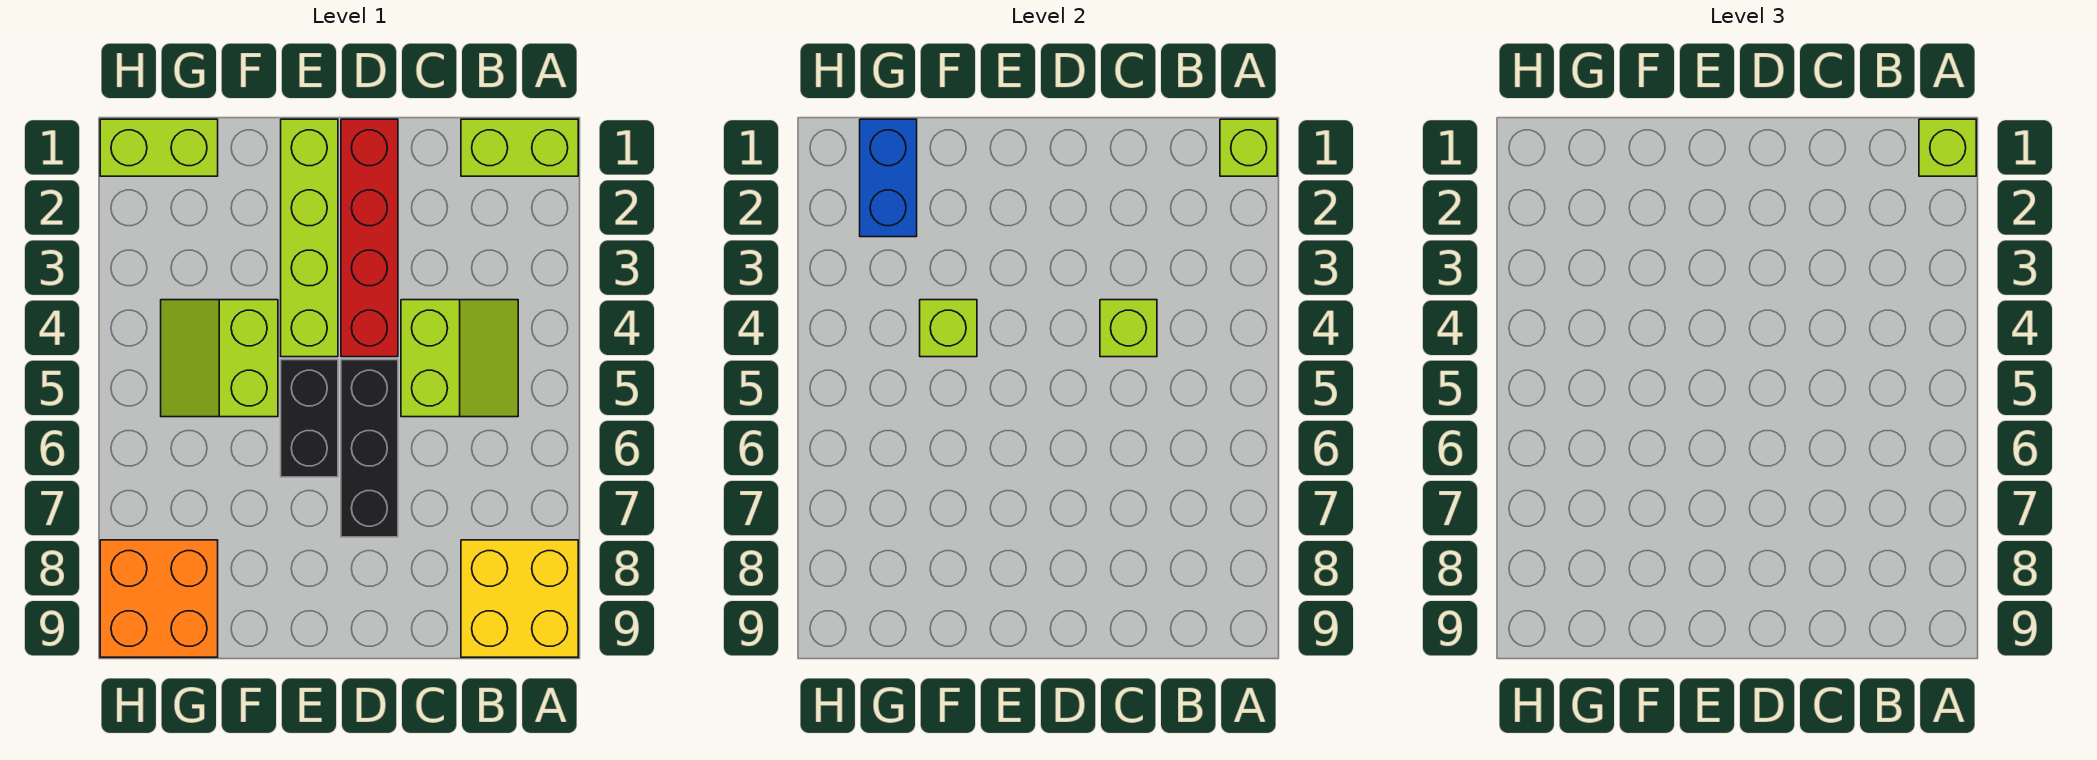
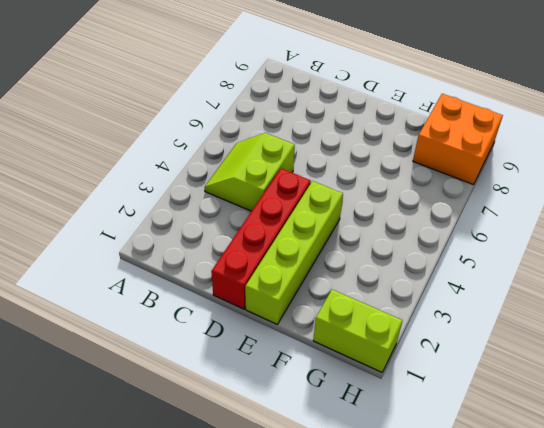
none -> lime brick A1:B1 level 1
none -> yellow brick A8:B9 level 1
none -> black brick D5:D7 level 1

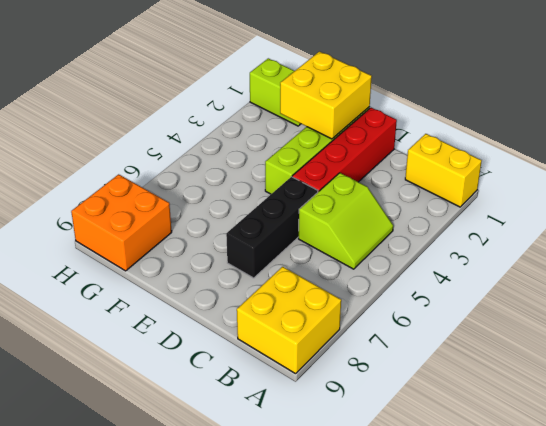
yellow brick A1:B1 level 1 -> lime brick A1:B1 level 1
yellow brick E1:F2 level 2 -> none
none -> black brick E5:E6 level 1
none -> lime slope F4:G5 level 1 top F
none -> lime brick A1 level 2

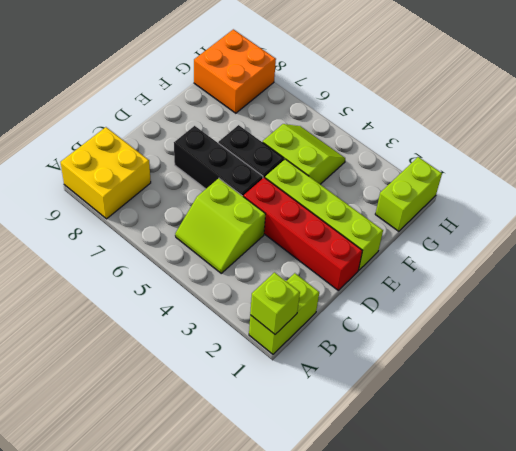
none -> lime brick C4 level 2
none -> lime brick F4 level 2
none -> blue brick G1:G2 level 2

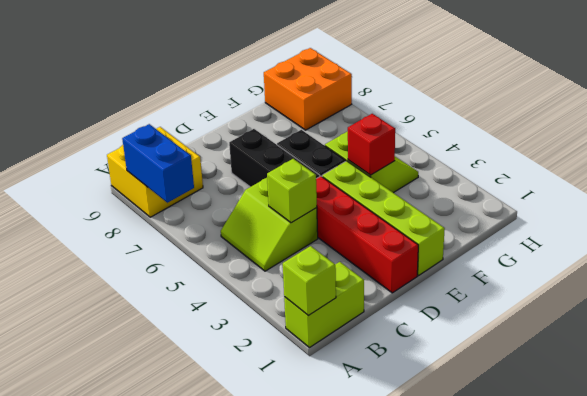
blue brick A7:A8 level 2 -> blue brick G1:G2 level 2
red brick F4 level 2 -> lime brick F4 level 2
none -> lime brick G1:H1 level 1
none -> lime brick A1 level 3

